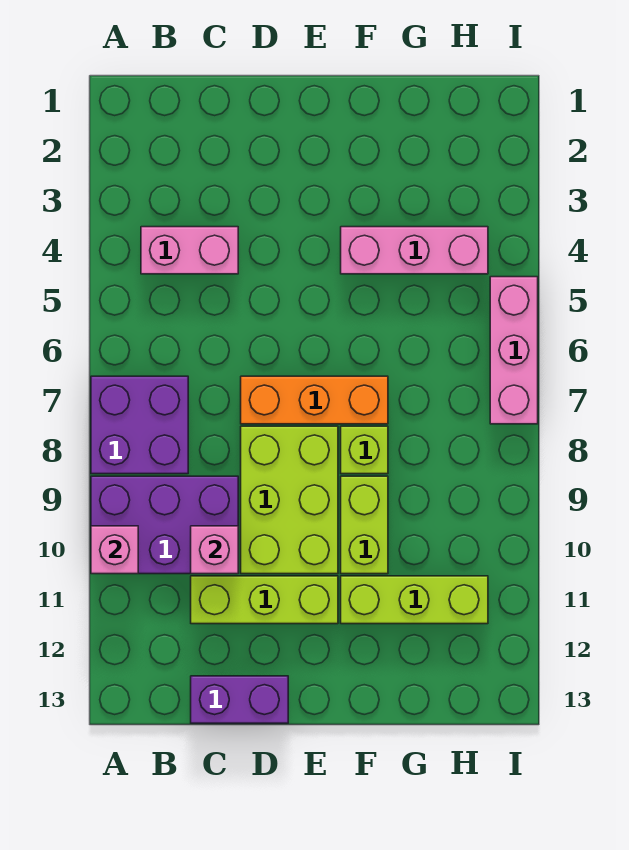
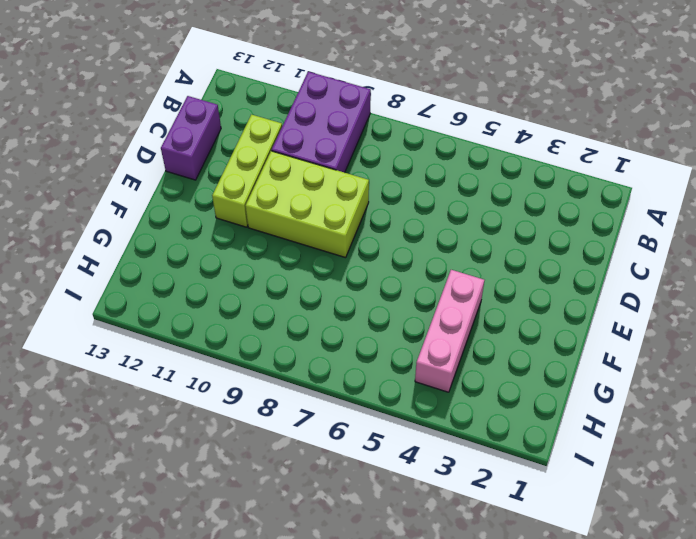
none -> purple brick A7:B8 level 1
none -> pink brick B4:C4 level 1
none -> orange brick D7:F7 level 1

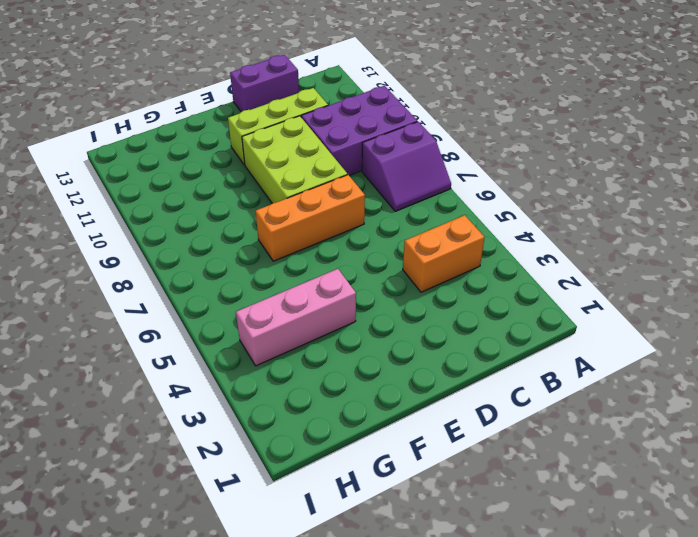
purple slope A7:B8 level 1 top 8 -> purple brick A7:B8 level 1
orange brick B4:C4 level 1 -> pink brick B4:C4 level 1
none -> lime brick F8 level 1
none -> lime brick F9:F10 level 1
none -> lime brick F11:H11 level 1

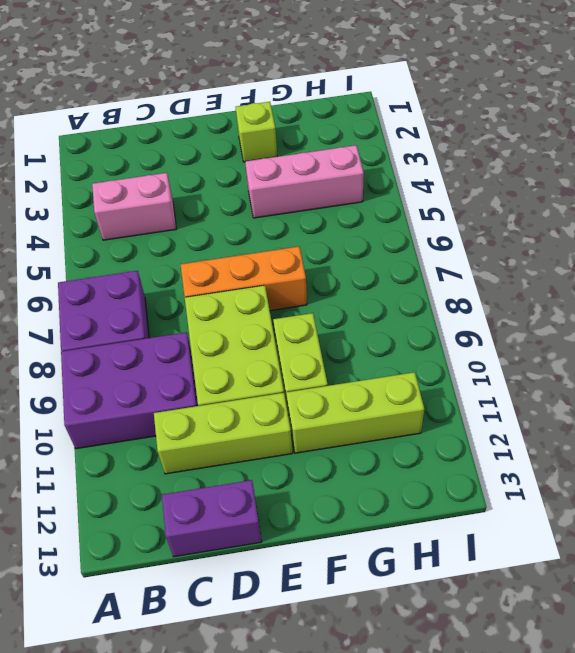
lime brick F2 level 1 -> lime brick F8 level 1
none -> pink brick I5:I7 level 1
none -> pink brick A10 level 2
none -> pink brick C10 level 2

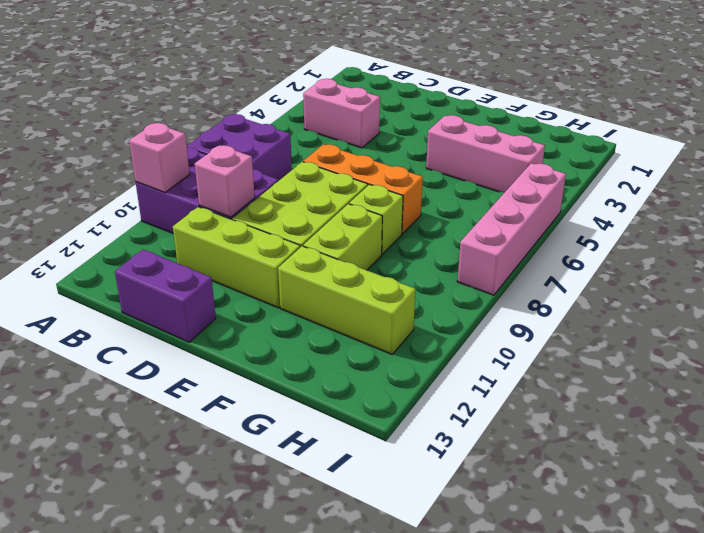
pink brick I5:I8 level 1 -> pink brick I5:I7 level 1

